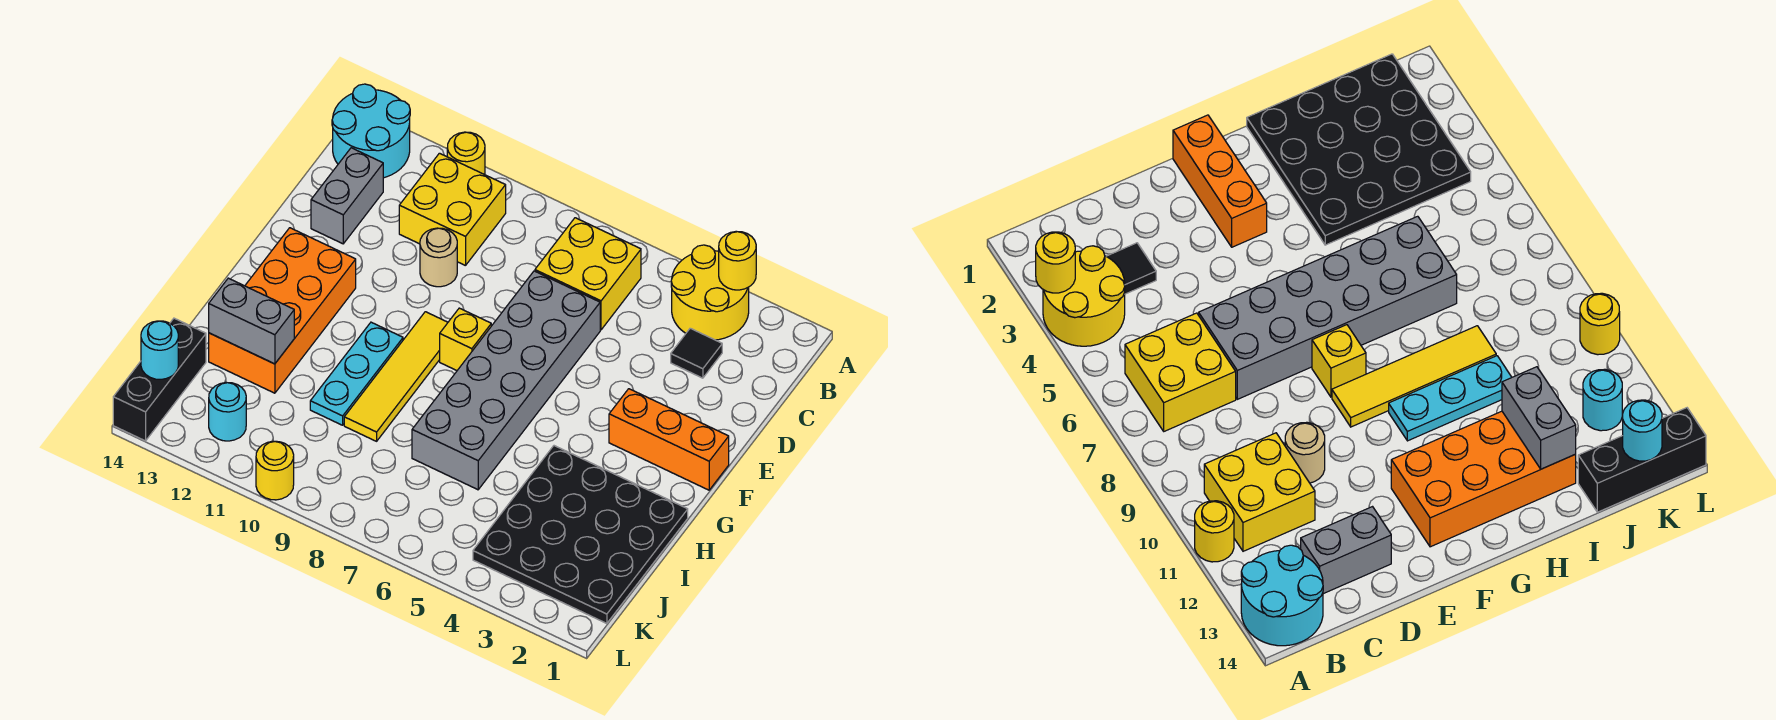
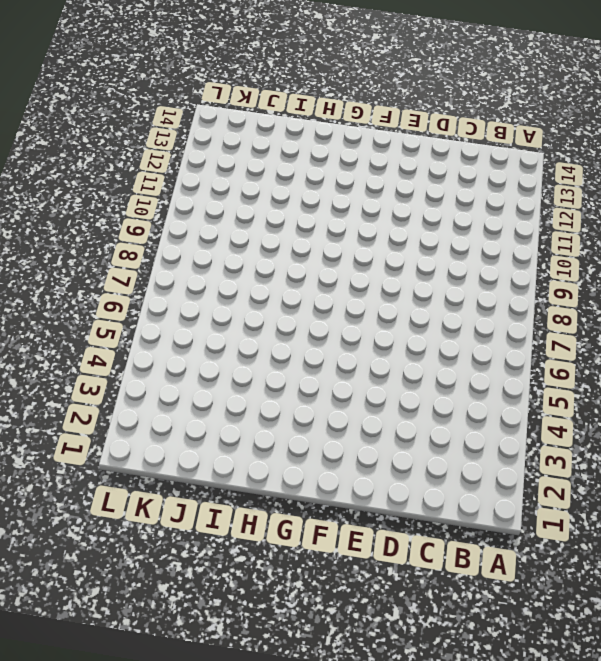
none -> yellow round brick A3:B4 level 1
none -> yellow round brick A11 level 1
none -> cyan round brick A13:B14 level 1

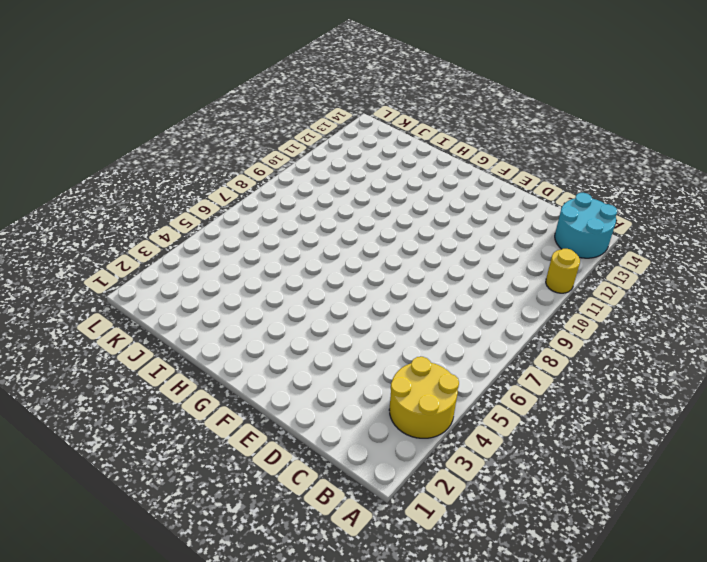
none -> yellow brick B6:C7 level 1
none -> yellow brick B10:C11 level 1
none -> black tile C3 level 1

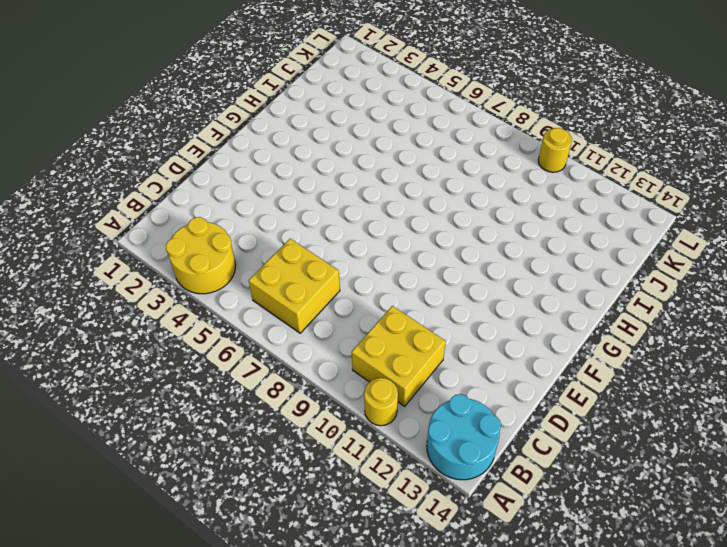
none -> black tile C3 level 1
none -> grey brick C13:D13 level 1
none -> grey brick D6:I7 level 1

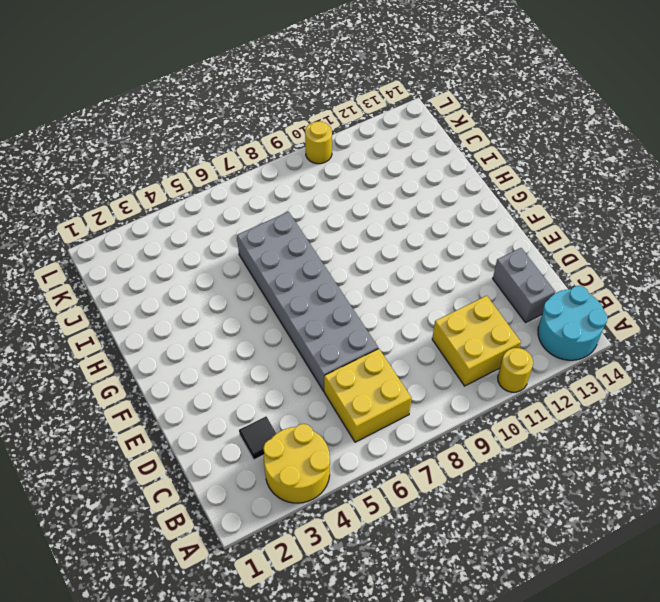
none -> tan round brick D10 level 1
none -> orange brick F1:F3 level 1
none -> yellow brick F8 level 1

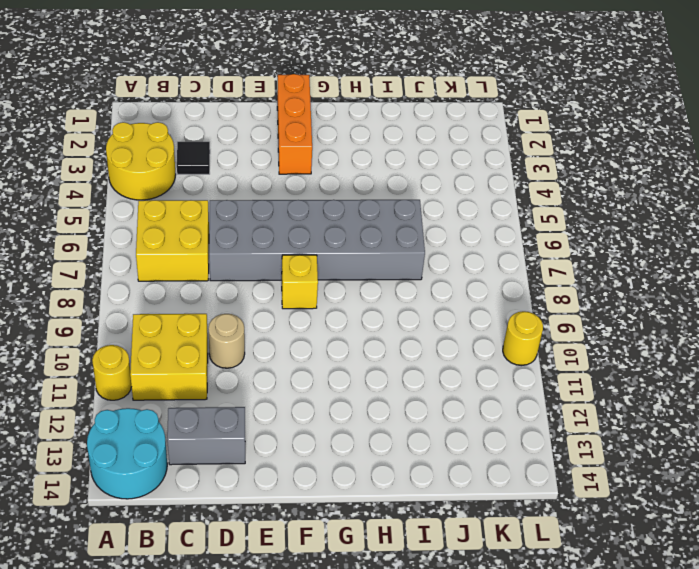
none -> yellow tile F9:I9 level 1
none -> orange brick F12:I13 level 1
none -> cyan plate G10:I10 level 1

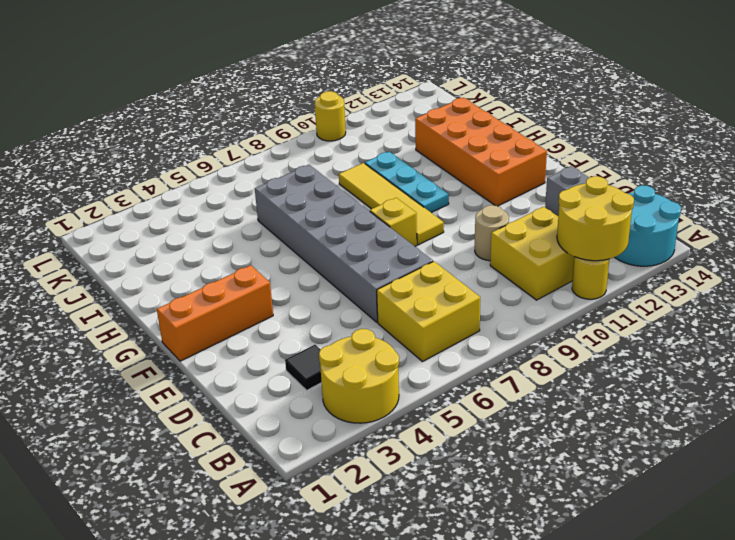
yellow round brick A11:B12 level 2 -> none
none -> black plate H1:K4 level 1
none -> black brick J14:L14 level 1
none -> cyan round brick K12 level 1

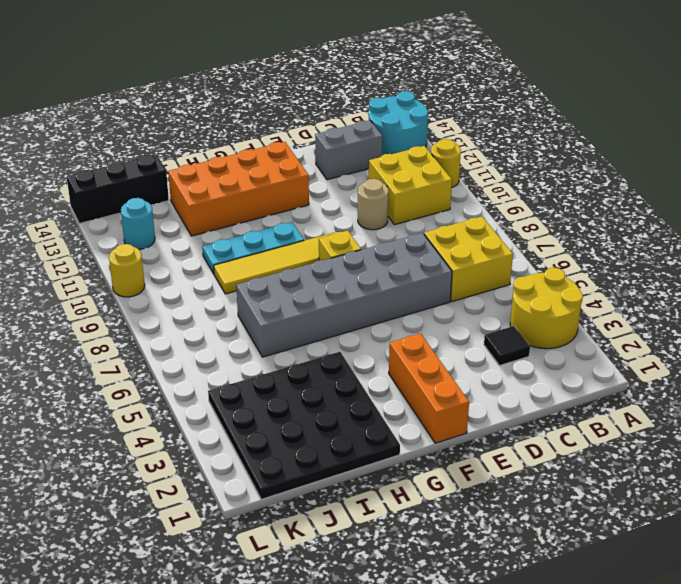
none -> yellow round brick A3 level 2
none -> grey brick I12:I13 level 2
none -> cyan round brick K14 level 2

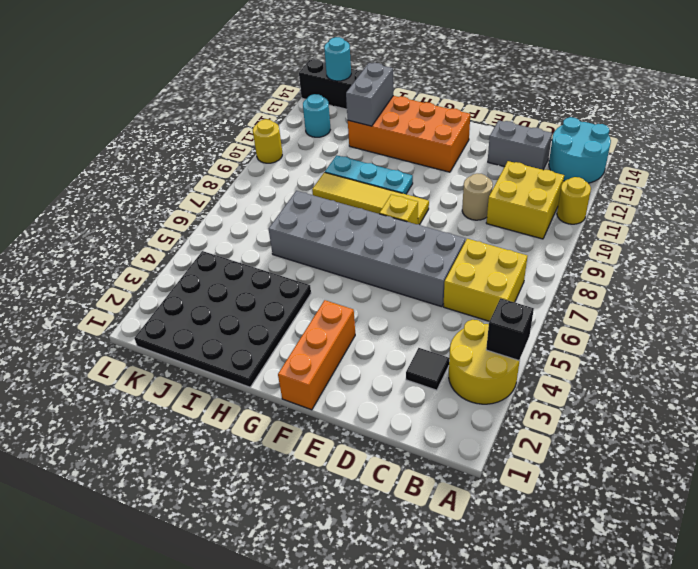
black brick A4 level 2 -> none
none -> yellow round brick A3 level 2

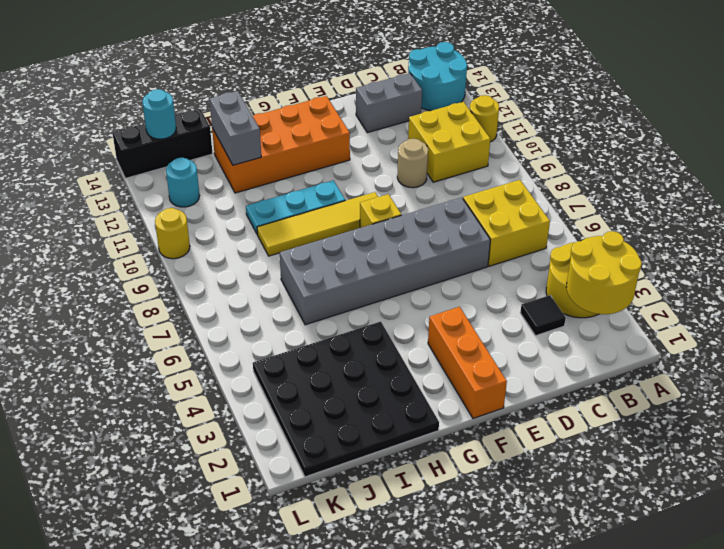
yellow round brick A2:B3 level 2 -> yellow round brick A3 level 2

